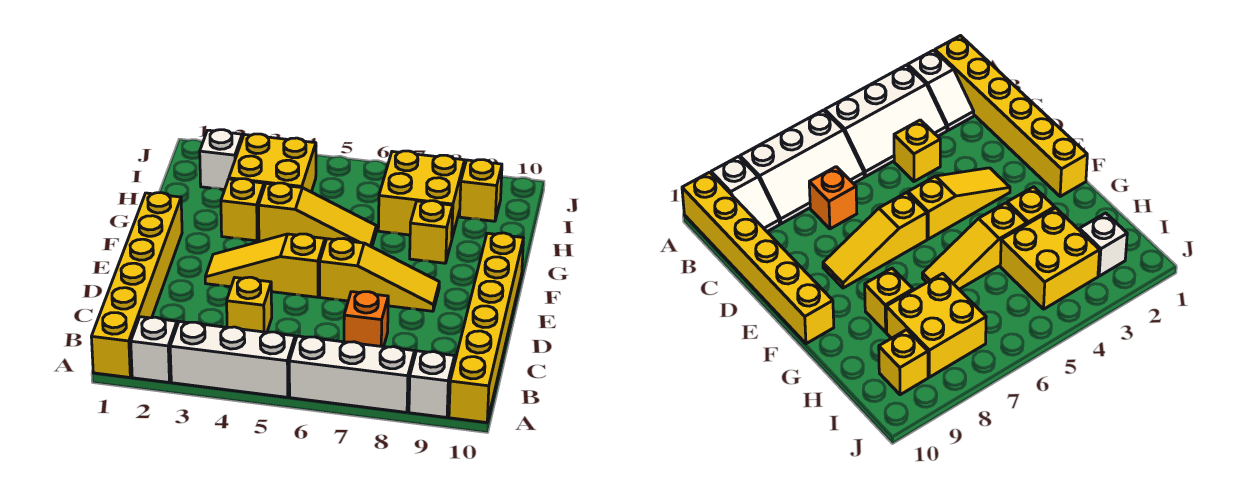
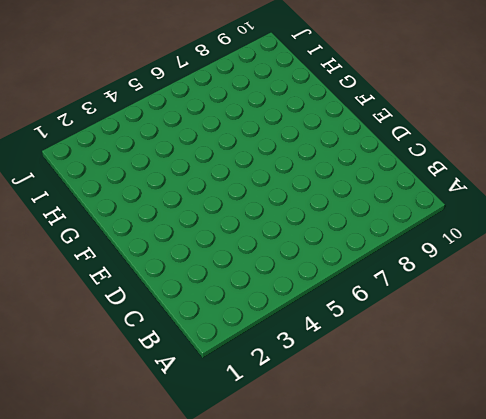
none -> yellow brick A1:F1 level 1
none -> white slope A2:B2 level 1 top A
none -> white slope A3:B5 level 1 top A

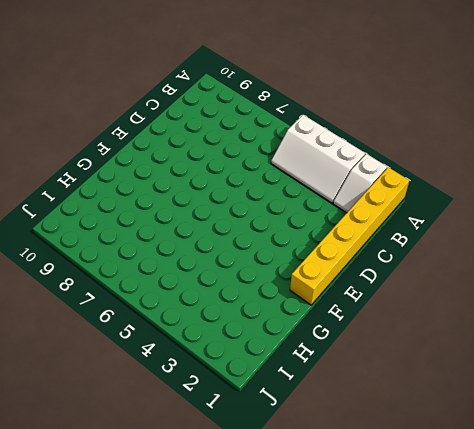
none -> white slope A6:B8 level 1 top A
none -> white slope A9:B9 level 1 top A
none -> yellow brick A10:F10 level 1

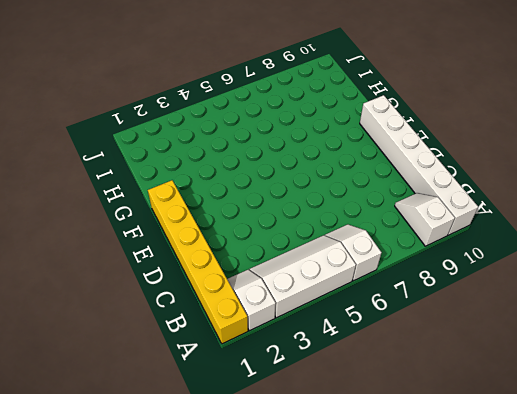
white slope A6:B6 level 1 top A -> white slope A6:B8 level 1 top A
white brick A10:F10 level 1 -> yellow brick A10:F10 level 1
none -> yellow brick C4 level 1
none -> orange brick C7 level 1
none -> yellow slope E3:E5 level 1 top 5

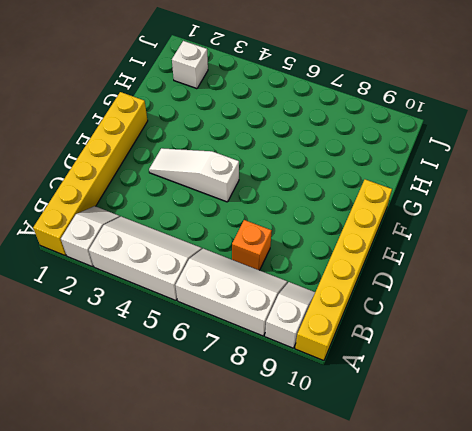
white slope E3:E5 level 1 top 5 -> yellow slope E3:E5 level 1 top 5
none -> yellow brick C4 level 1
none -> yellow slope E6:E8 level 1 top 6
none -> yellow brick G3 level 1

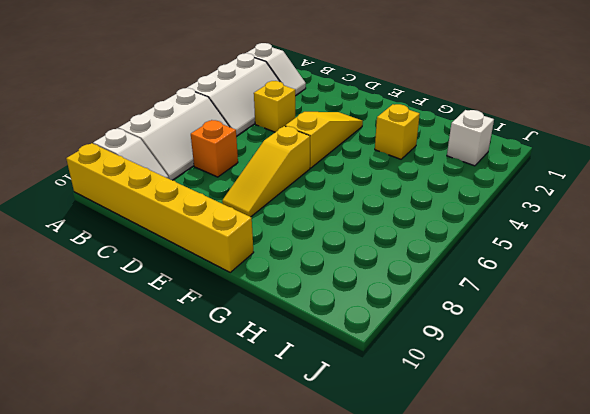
none -> yellow brick A1:F1 level 1
none -> yellow slope G4:G6 level 1 top 4
none -> yellow brick G8 level 1

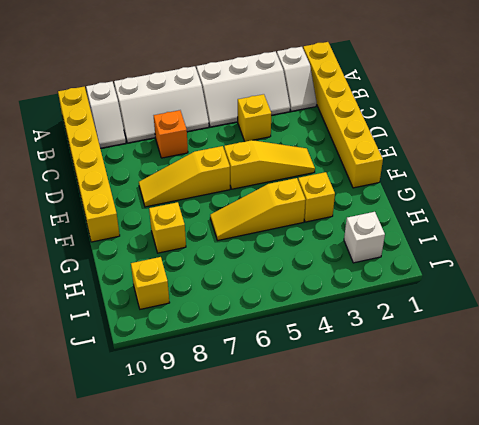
none -> yellow brick H3:I4 level 1
none -> yellow brick H7:I8 level 1

